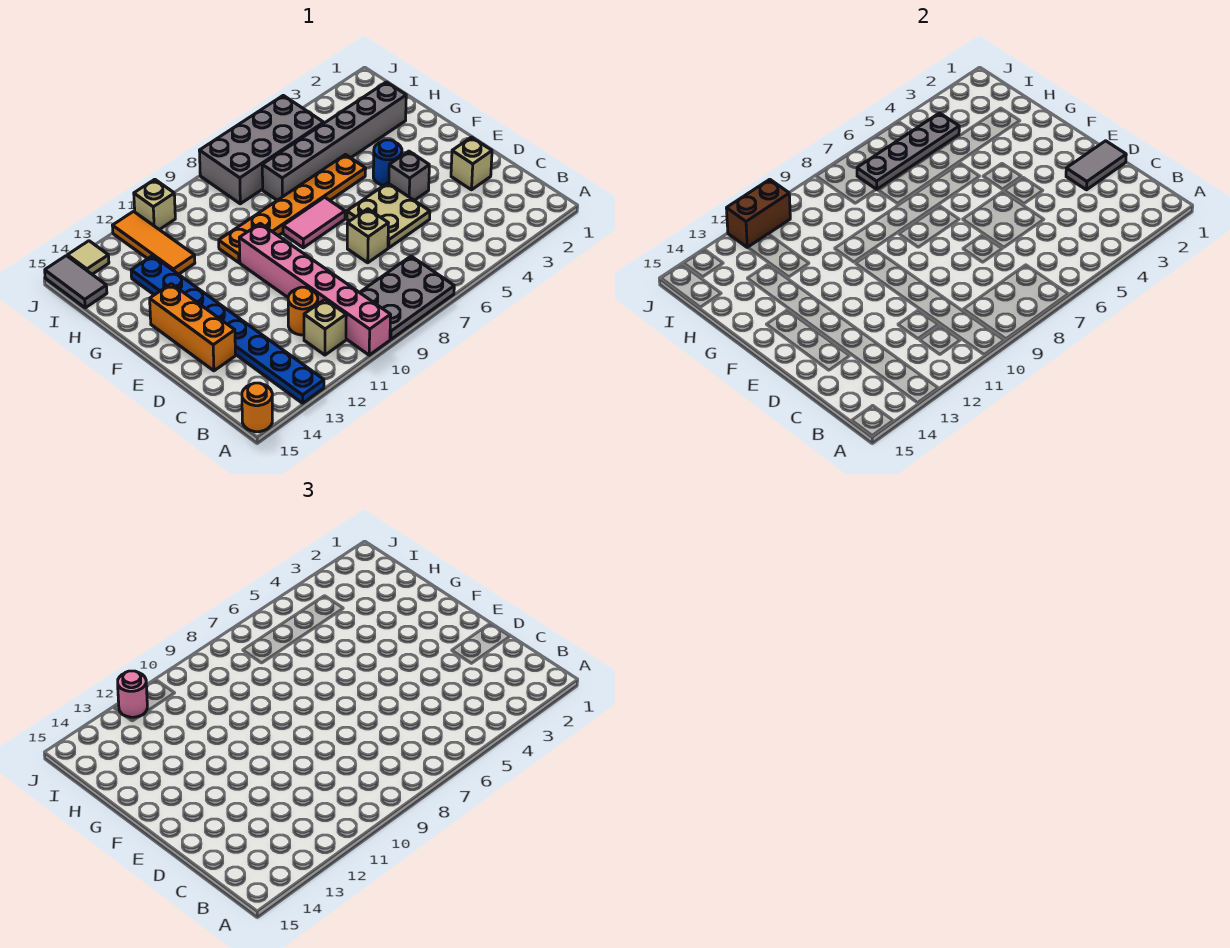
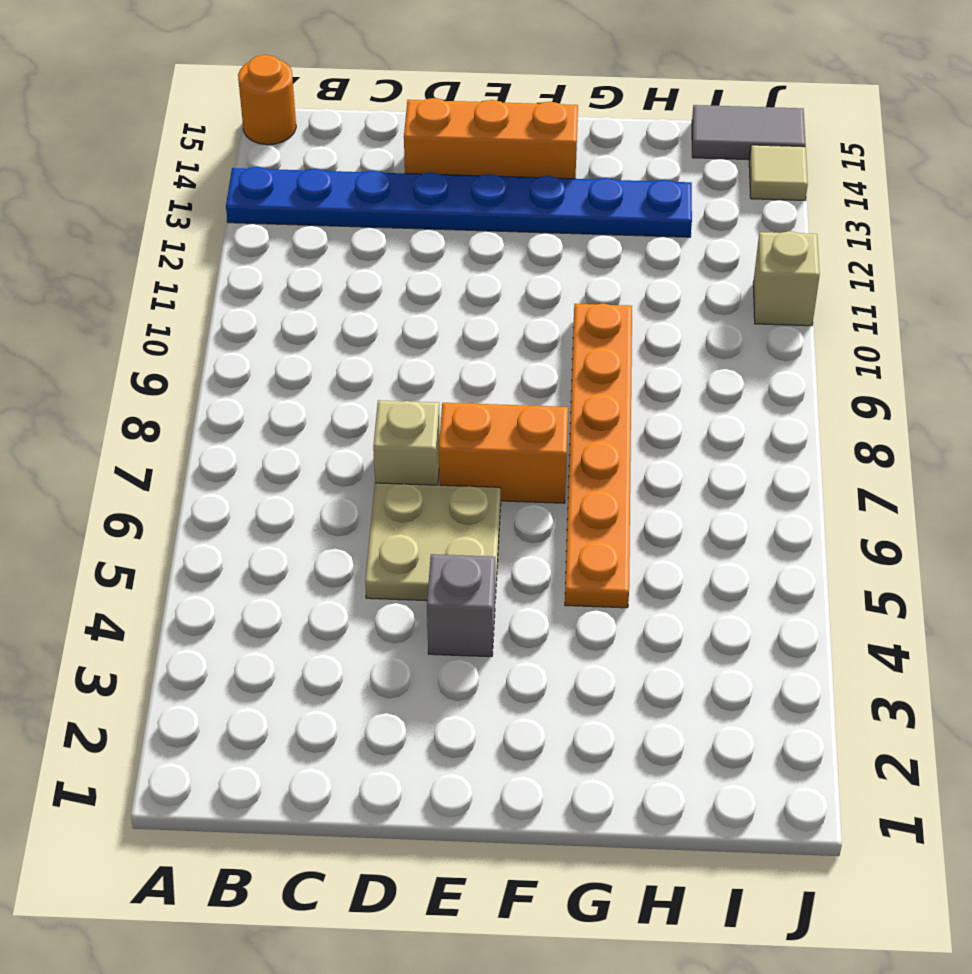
orange brick E7:F7 level 1 -> pink tile F7:F8 level 1
none -> grey plate A7:B9 level 1
none -> pink brick A10:F10 level 1
none -> tan brick B11 level 1

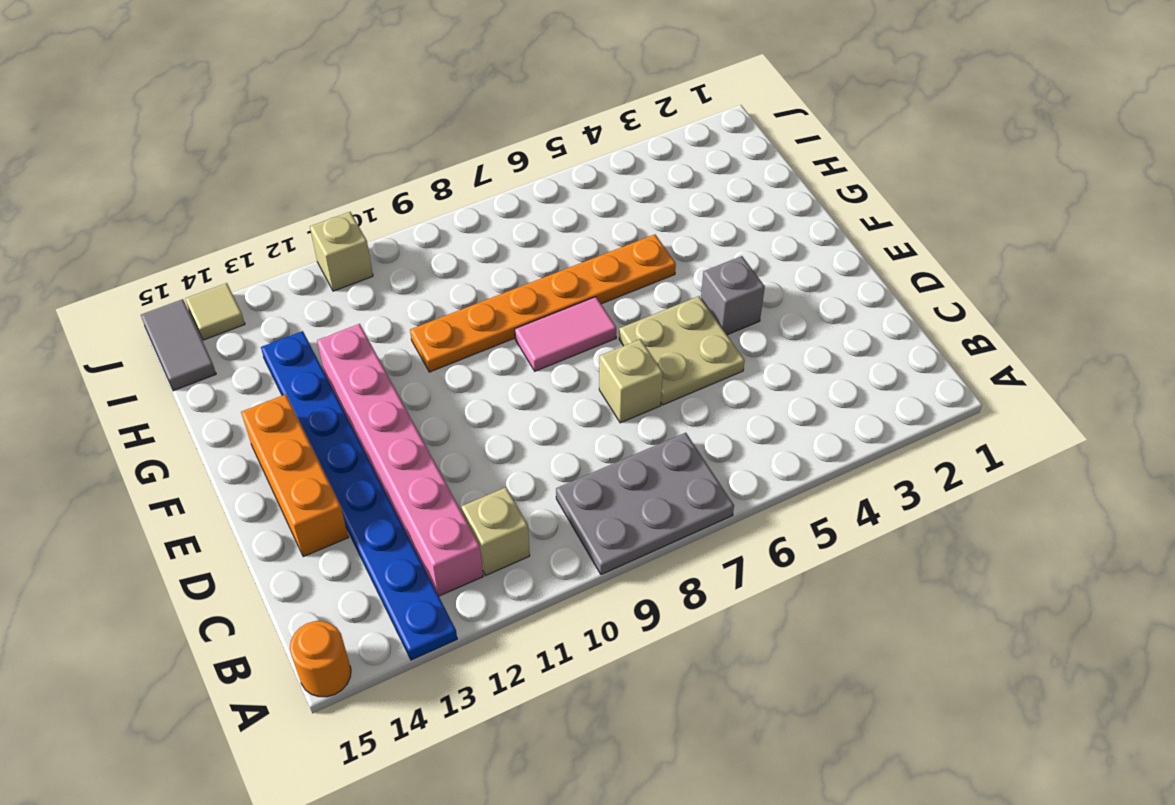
pink brick B12:G12 level 1 -> pink brick A10:F10 level 1
none -> orange round brick C11 level 1
none -> tan brick D2 level 1
none -> blue round brick F4 level 1

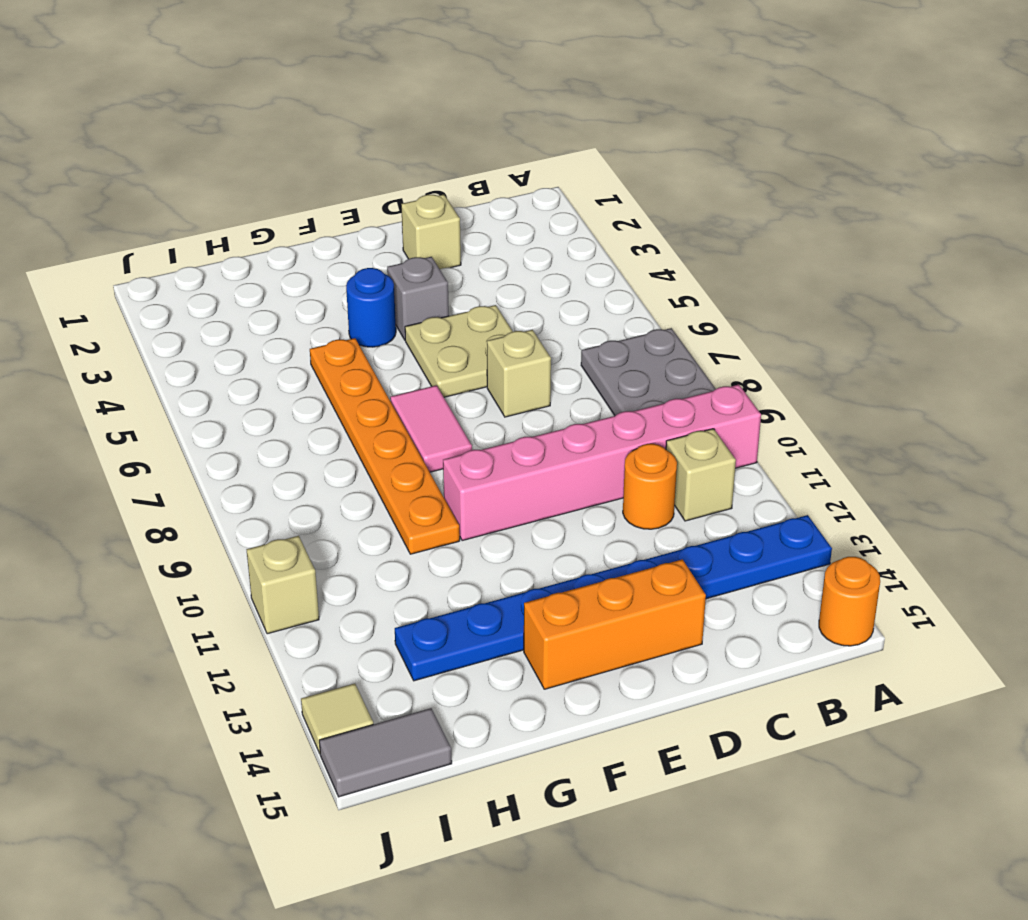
none -> grey brick H2:H7 level 1
none -> orange tile H12:J12 level 1
none -> grey brick I5:J8 level 1

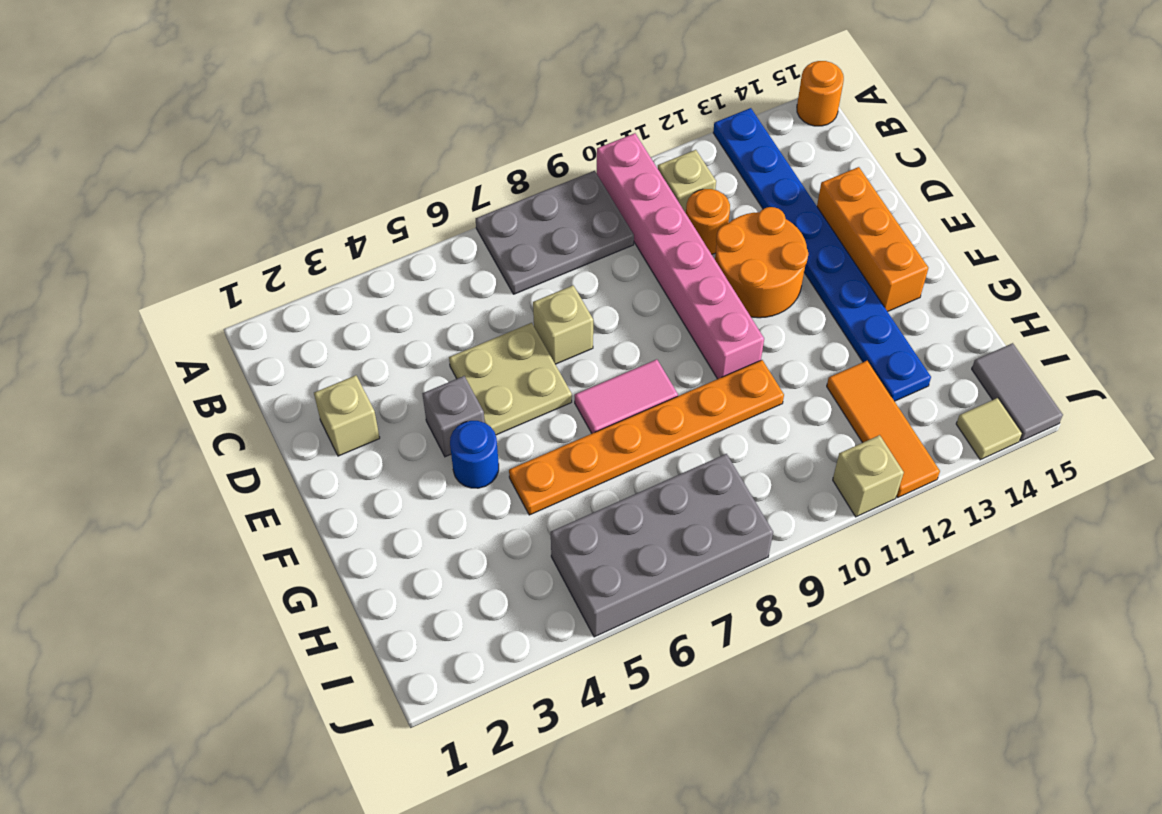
orange round brick D11:E12 level 1 -> none
none -> grey brick H2:H7 level 1
none -> grey tile D1:D2 level 2
none -> grey plate I4:I7 level 2

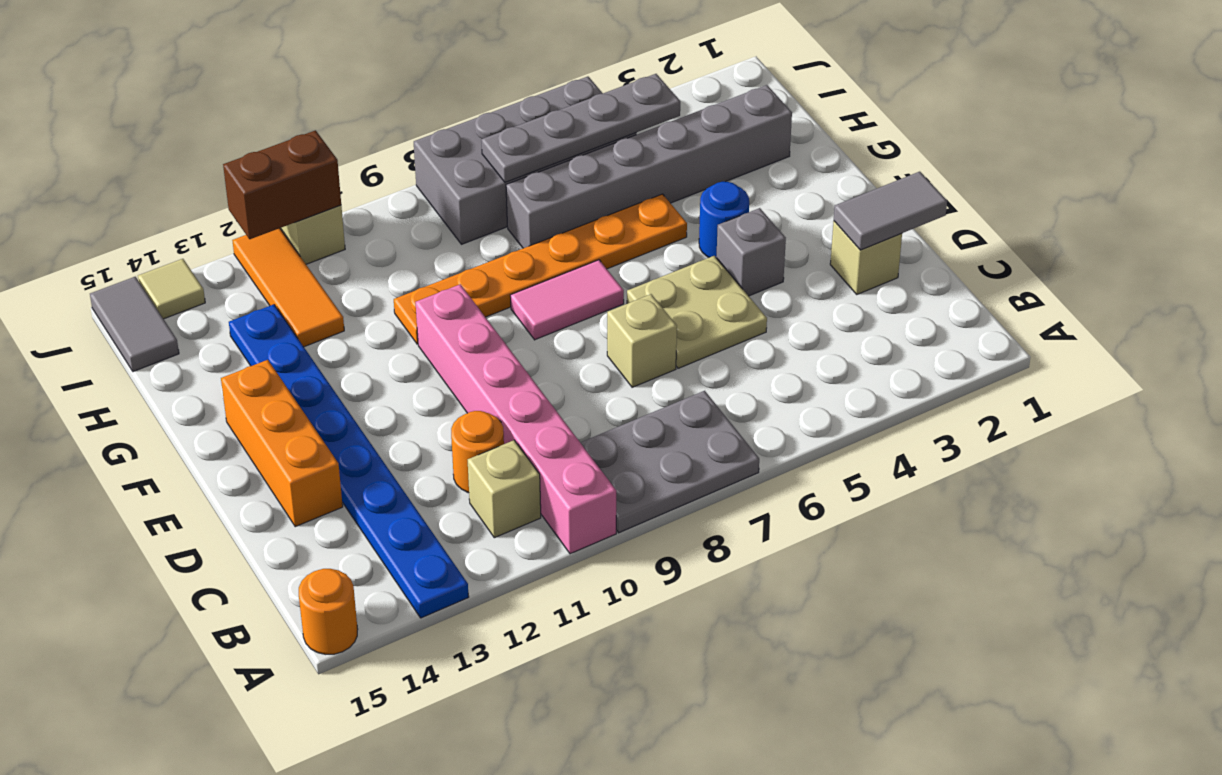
none -> pink round brick J12 level 3

